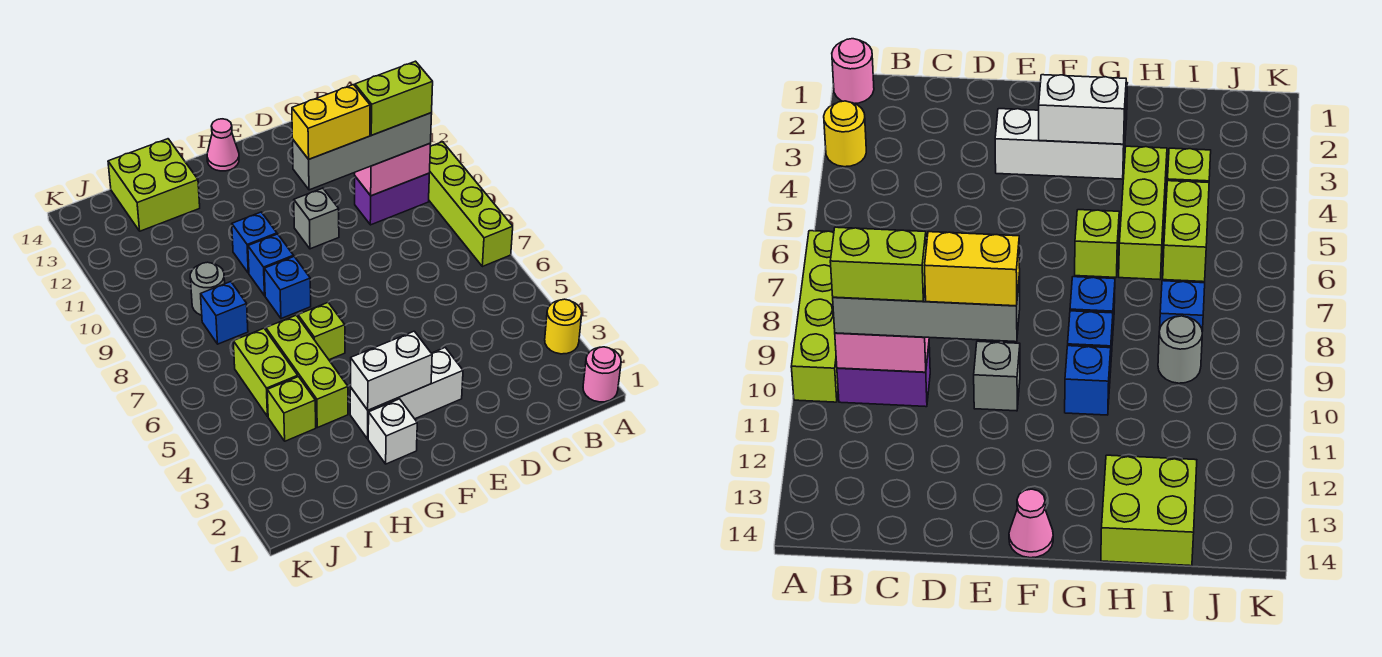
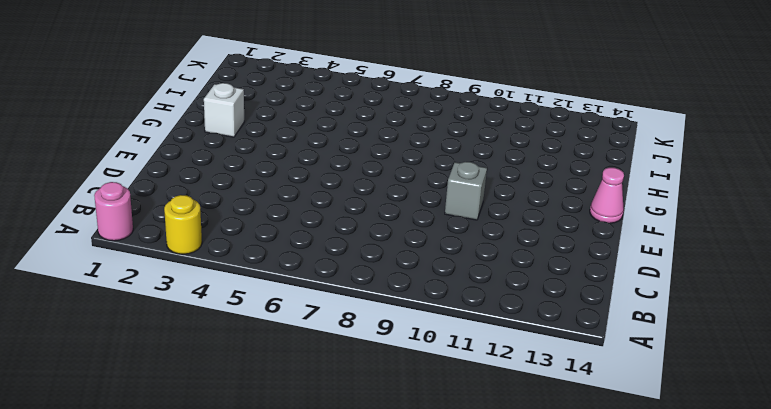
none -> lime brick A7:A10 level 1
none -> purple brick B10:C10 level 1
none -> white brick E3:G3 level 1

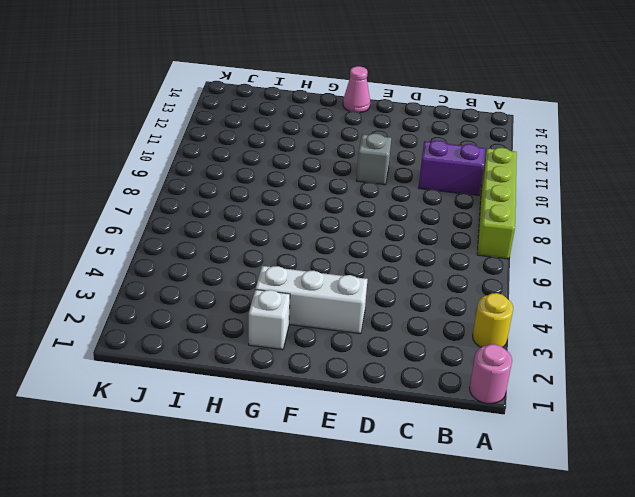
none -> lime brick G6 level 1
none -> blue brick G8 level 1
none -> blue brick G9 level 1

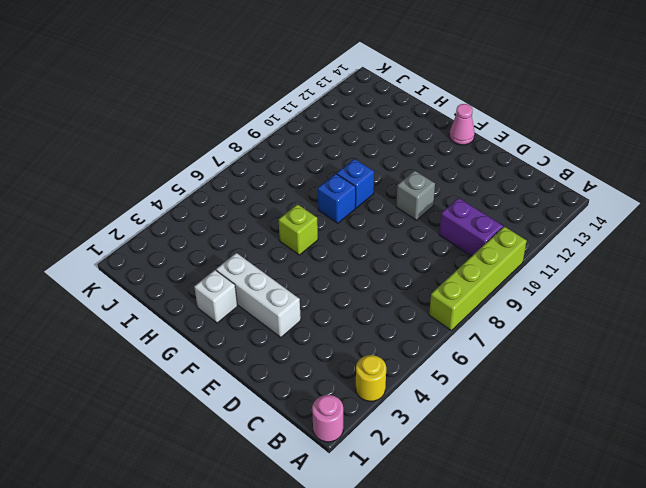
none -> blue brick G10 level 1
none -> lime brick H4:H6 level 1
none -> lime brick H13:I14 level 1

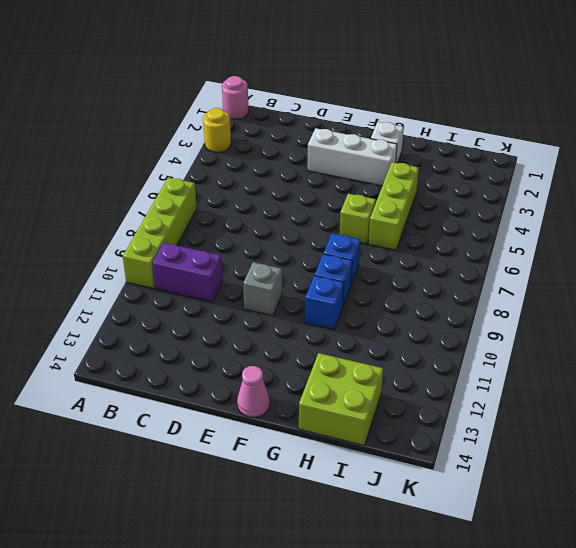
none -> lime brick I4 level 1
none -> lime brick I5:I6 level 1
none -> blue brick I8 level 1

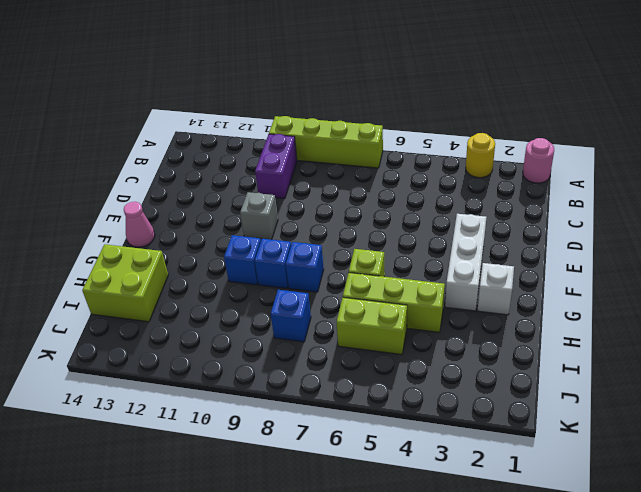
none -> lime brick I4 level 1
none -> grey round brick I9 level 1
none -> pink brick B10:C10 level 2

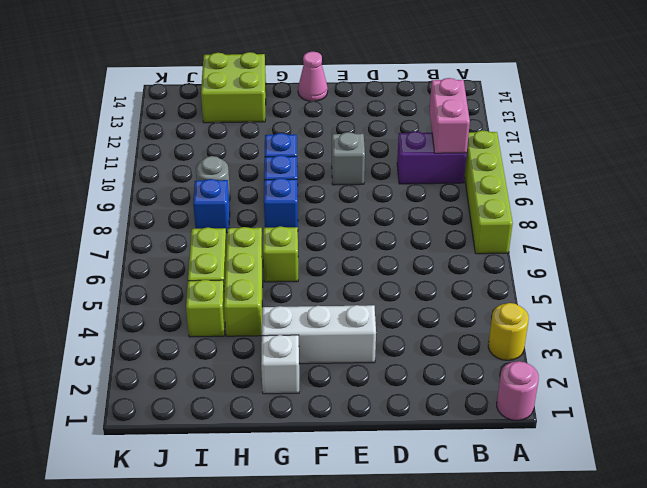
pink brick B10:B11 level 2 -> pink brick B10:C10 level 2
none -> white brick F3:G3 level 2
none -> grey brick B10:E10 level 3
none -> lime brick B10:C10 level 4

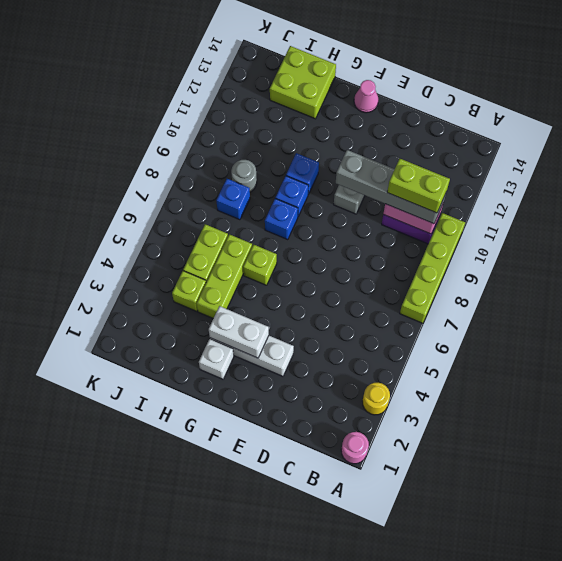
none -> yellow brick D10:E10 level 4

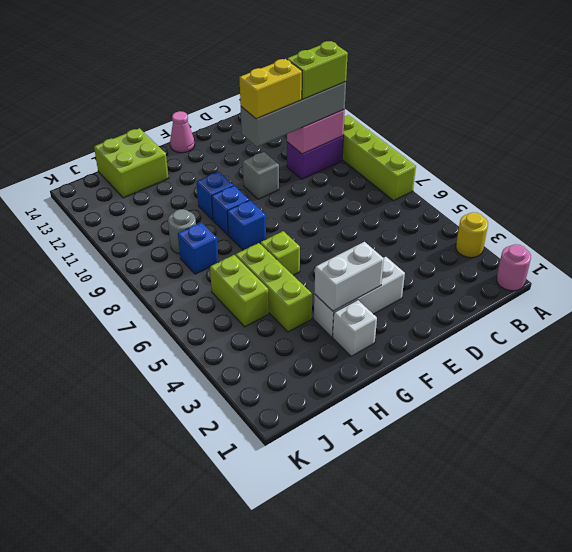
none -> lime brick I4 level 1

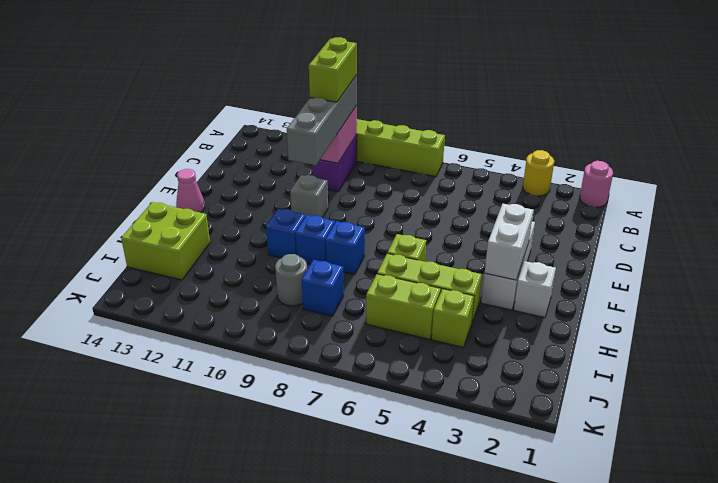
none -> yellow brick D10:E10 level 4

